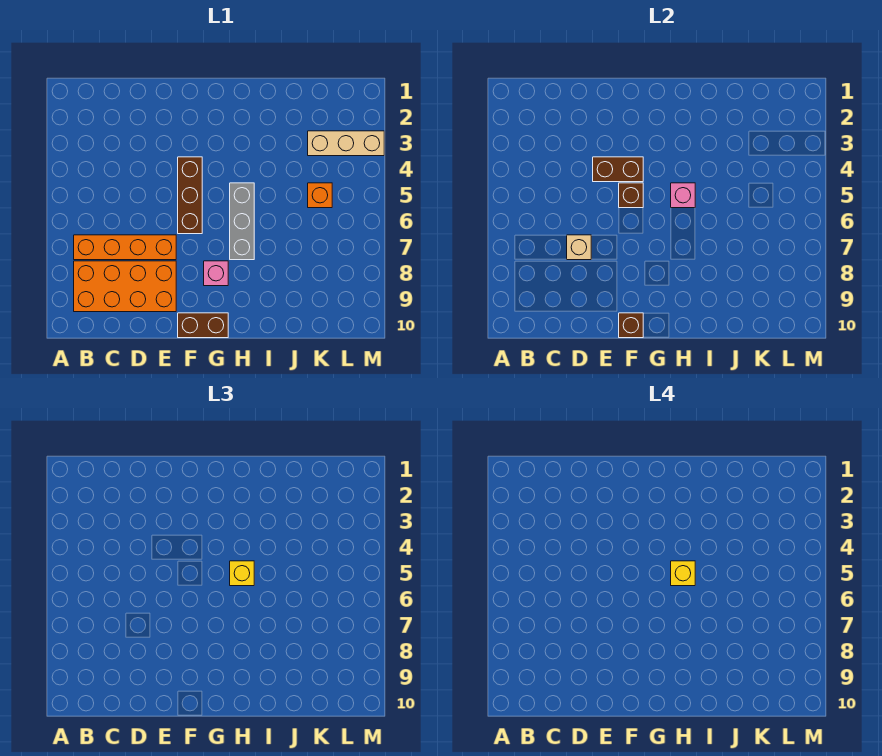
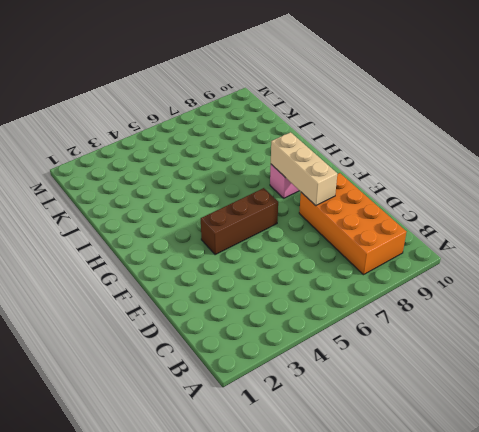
tan brick E8:G8 level 2 -> tan brick K3:M3 level 1
none -> orange brick B7:E7 level 1
none -> brown brick F10:G10 level 1
none -> grey brick H5:H7 level 1

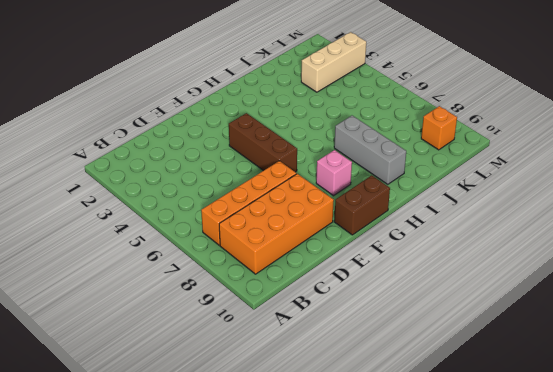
grey brick I7:I9 level 1 -> grey brick H5:H7 level 1
orange brick L9 level 1 -> orange brick K5 level 1
none -> tan brick D7 level 2
none -> brown brick E4:F4 level 2
none -> brown brick F5 level 2

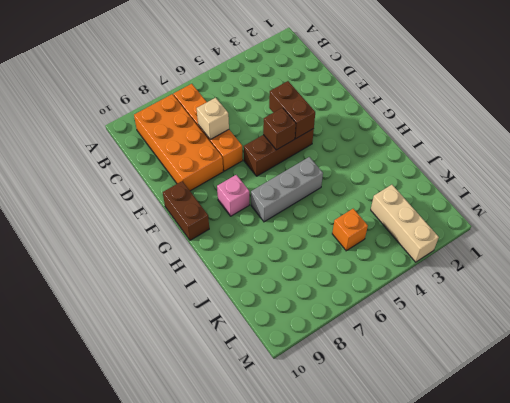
none -> brown brick F10 level 2
none -> pink brick H5 level 2
none -> yellow brick H5 level 3

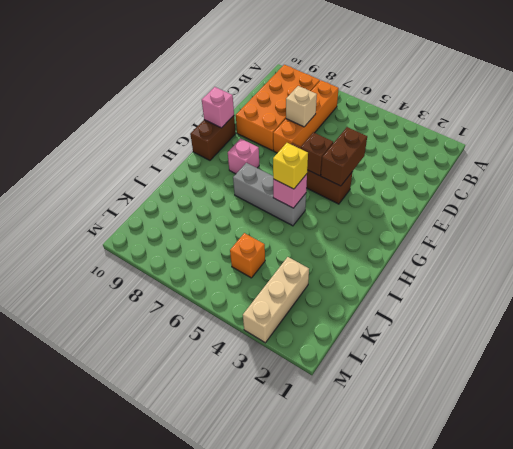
pink brick F10 level 2 -> brown brick F10 level 2
none -> yellow brick H5 level 4

